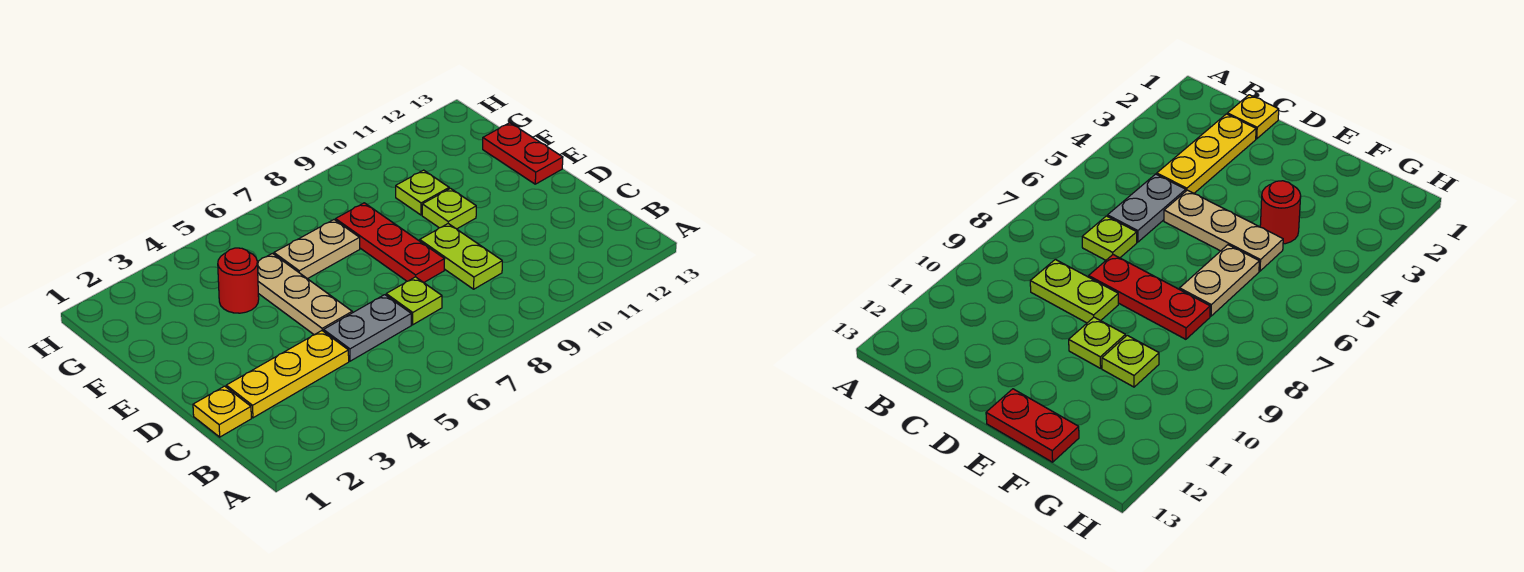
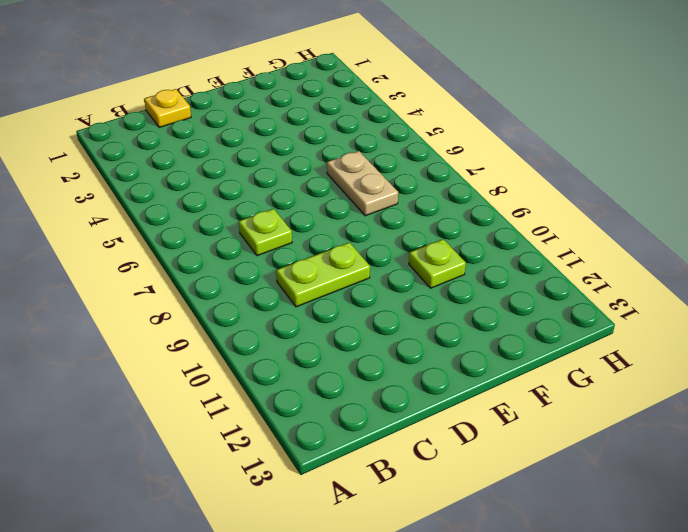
none -> yellow plate C2:C4 level 1
none -> grey plate C5:C6 level 1
none -> tan plate D5:F5 level 1

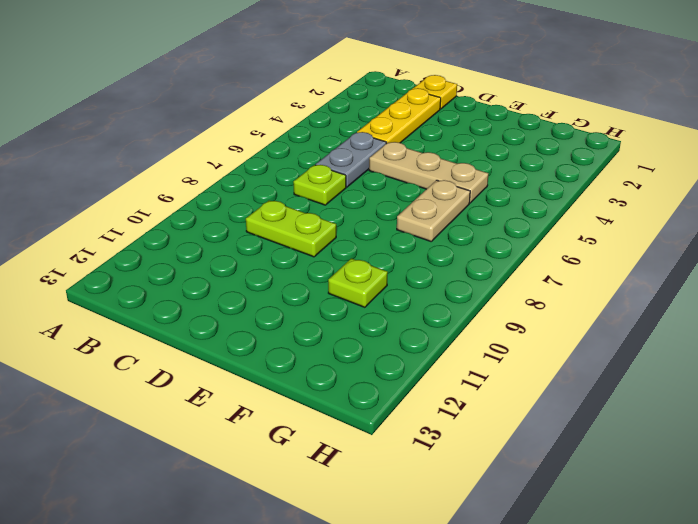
none -> red plate D8:F8 level 1
none -> lime plate E10 level 1
none -> red plate E13:F13 level 1

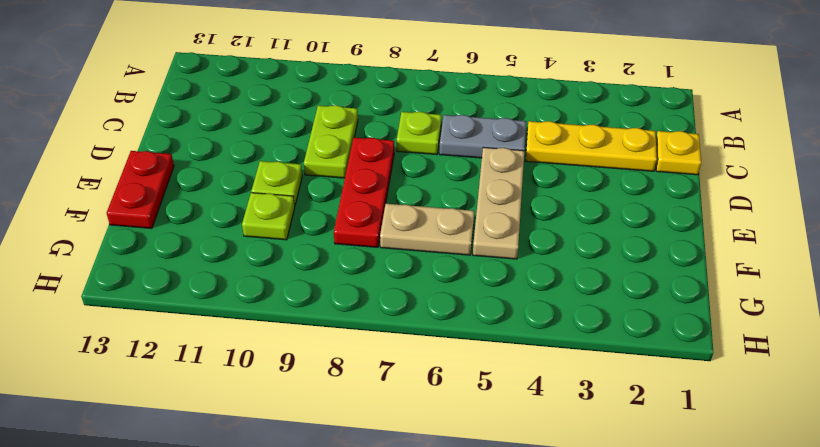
none -> red round brick F4 level 1

